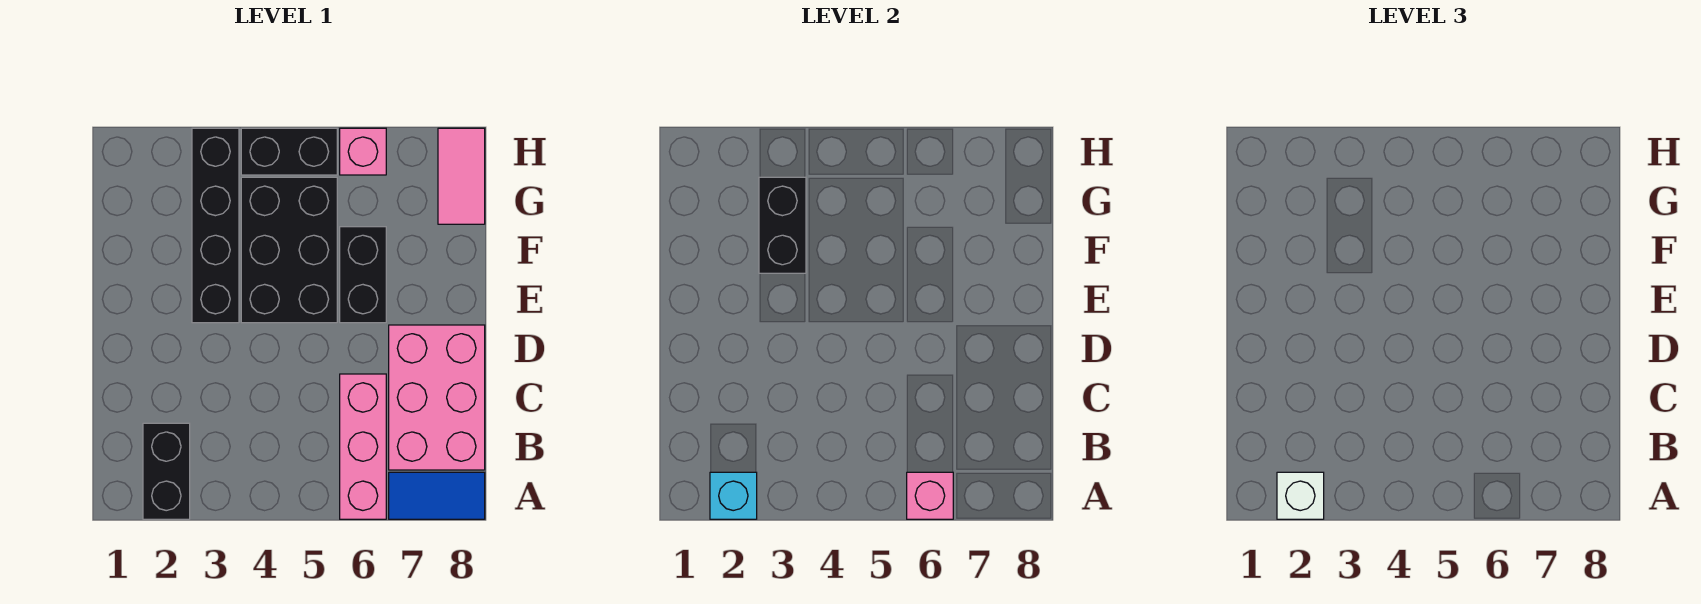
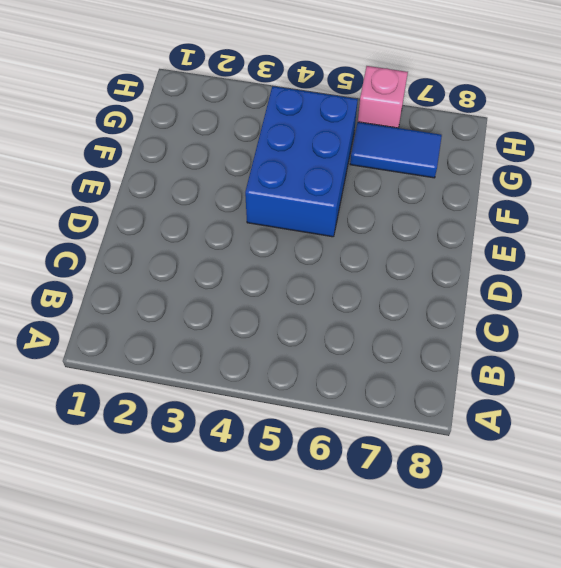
blue brick E4:G5 level 1 -> black brick E4:G5 level 1
blue tile G6:G7 level 1 -> blue tile A7:A8 level 1
none -> black brick A2:B2 level 1
none -> pink brick A6:C6 level 1
none -> pink brick B7:D8 level 1

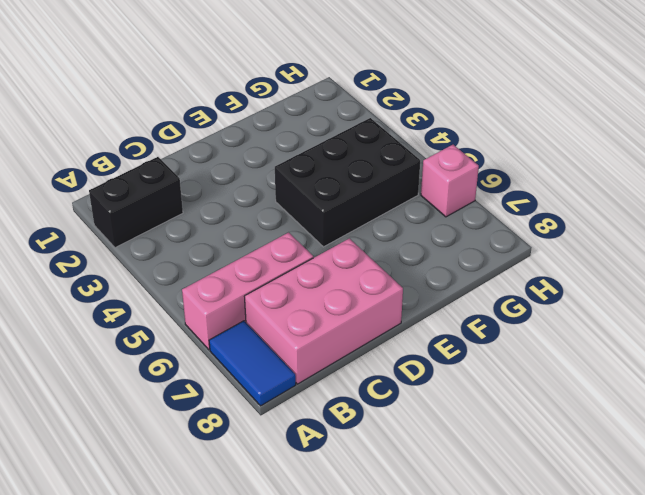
none -> black brick E3:H3 level 1
none -> black brick E6:F6 level 1
none -> pink tile G8:H8 level 1

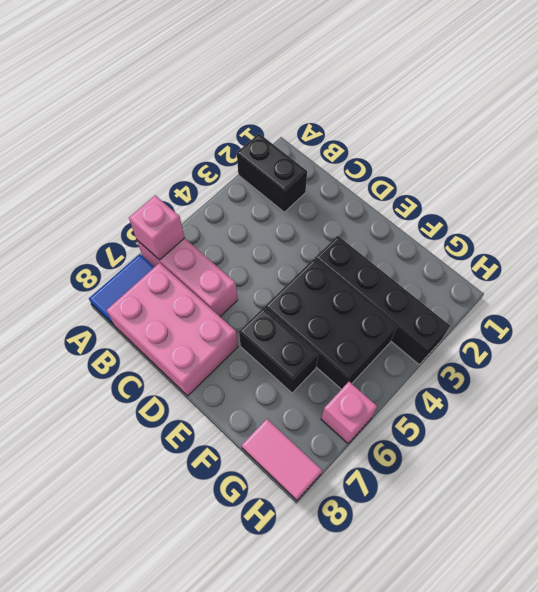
none -> black brick H4:H5 level 1
none -> cyan brick A2 level 2
none -> black brick F3:G3 level 2

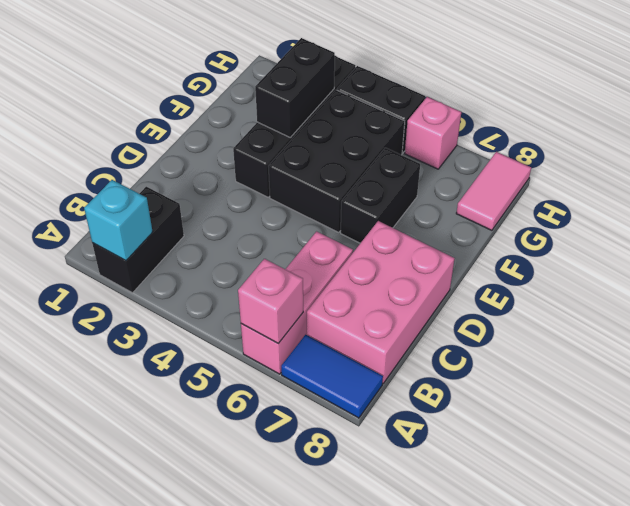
none -> white brick A2 level 3

